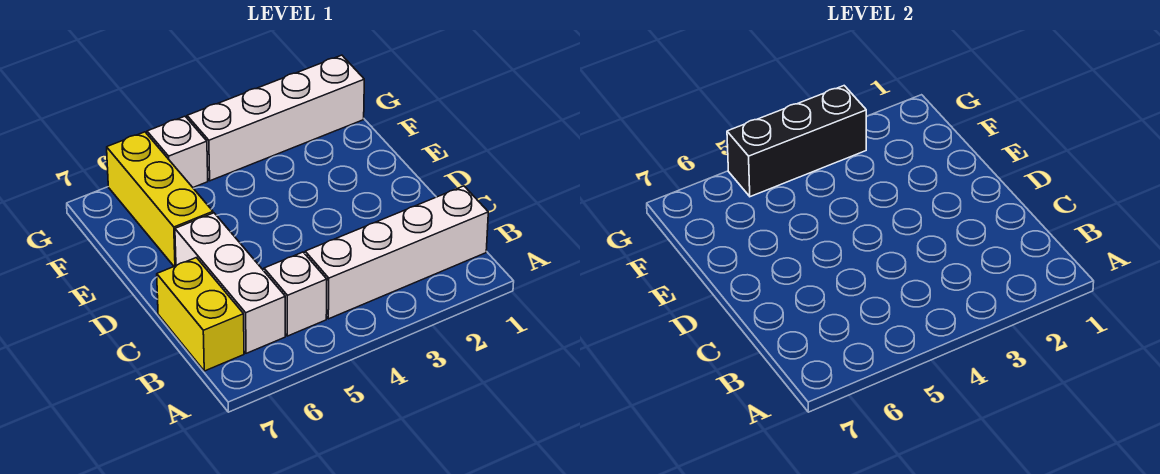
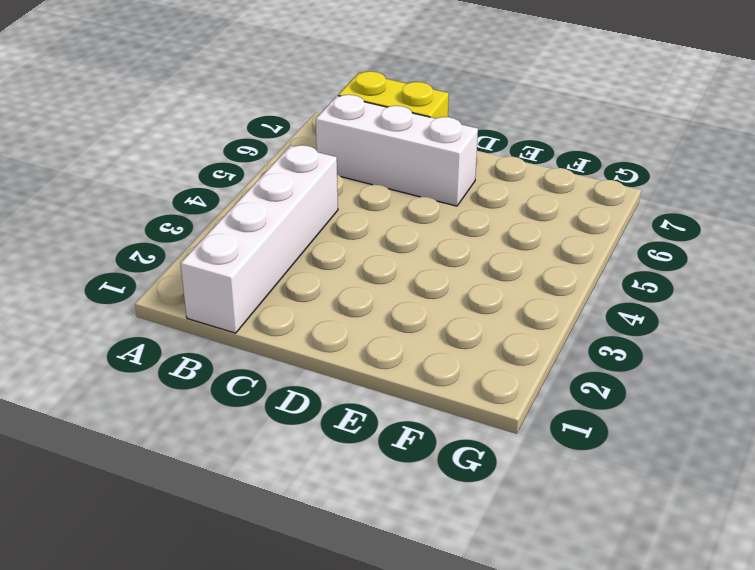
none -> white brick B5 level 1
none -> yellow brick E6:G6 level 1

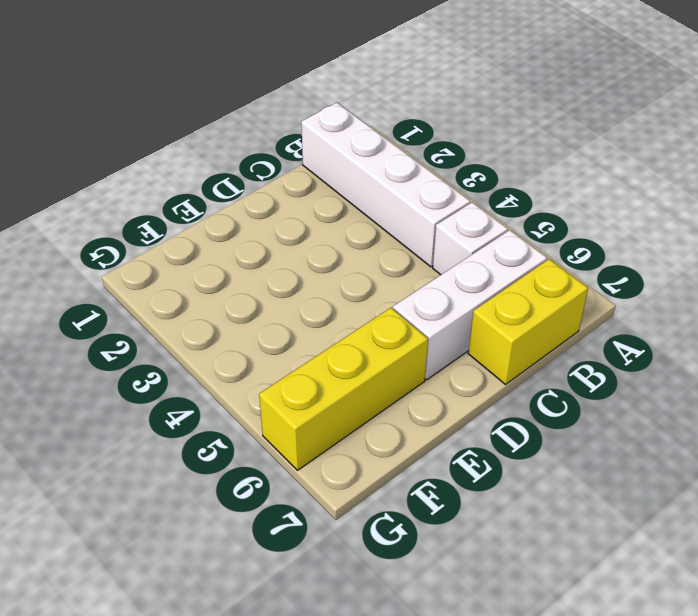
none -> white brick G1:G4 level 1
none -> white brick G5 level 1

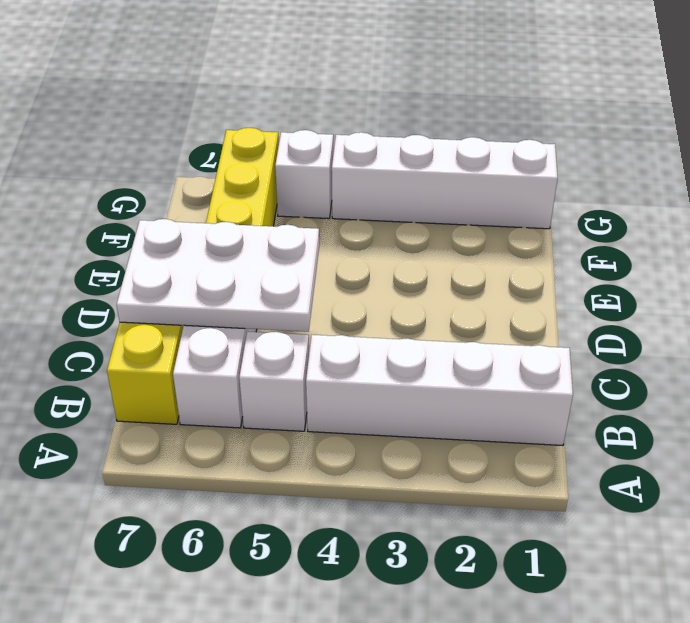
white plate C5:D7 level 2 -> none
none -> black brick G3:G5 level 2

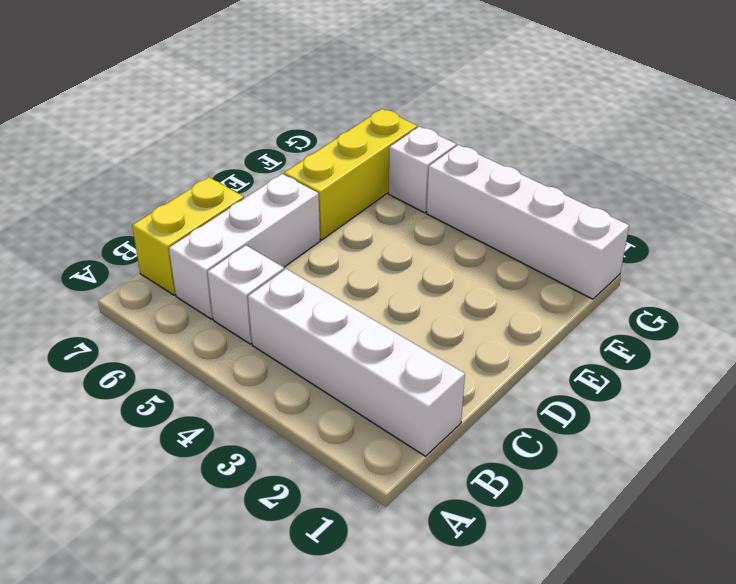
none -> black brick G3:G5 level 2

